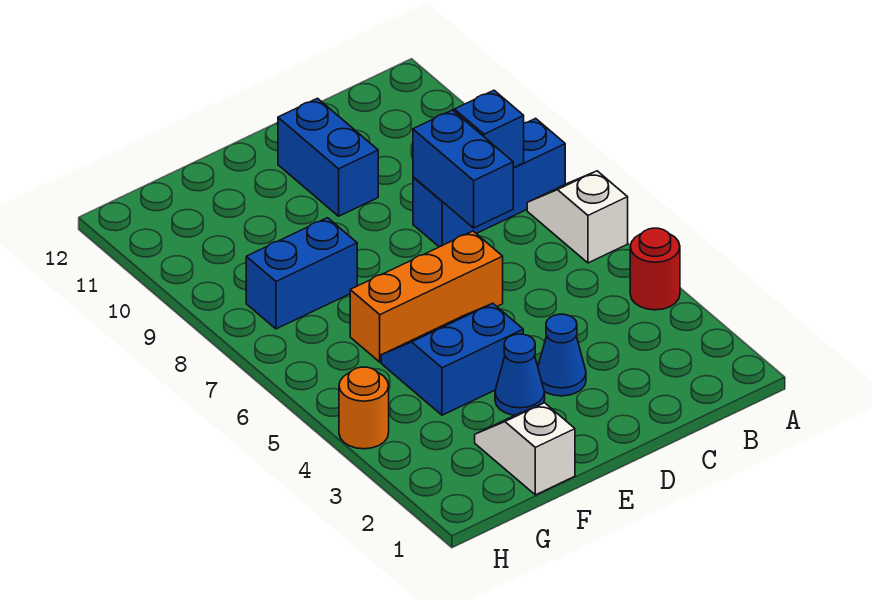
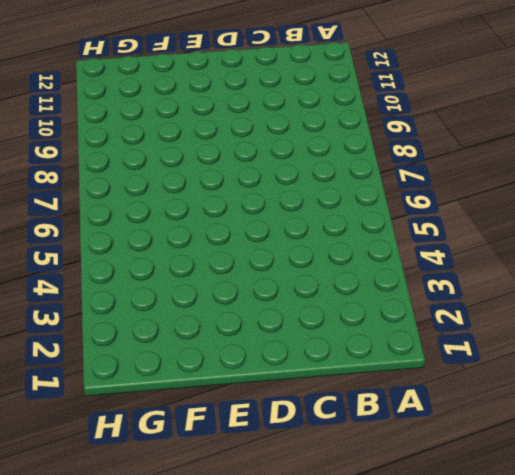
none -> red round brick A4 level 1
none -> white slope A6:A7 level 1 top 6
none -> blue brick A8:C8 level 1

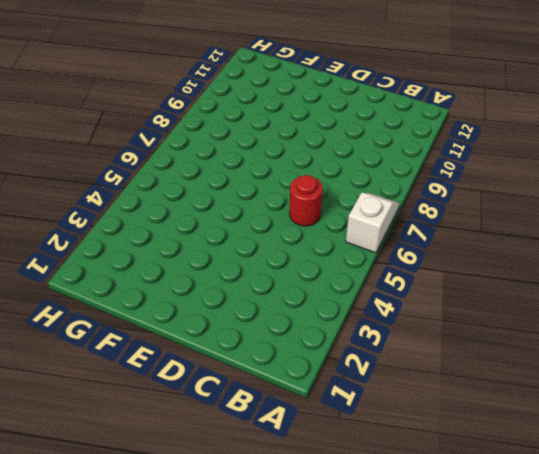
red round brick C6 level 1 -> red round brick A4 level 1
none -> blue brick A8:C8 level 1
none -> blue cone D3 level 1
none -> orange brick D6:F6 level 1

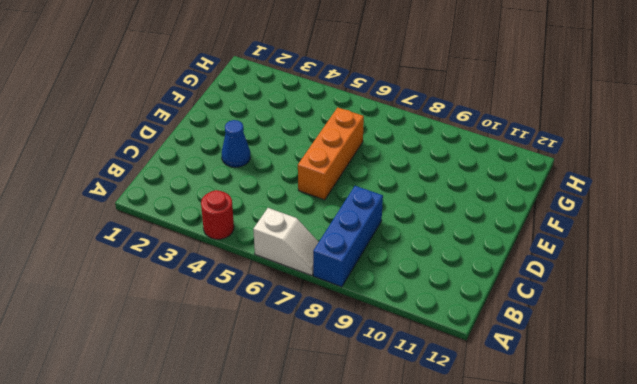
none -> blue brick D10:D11 level 1
none -> blue cone E3 level 1
none -> blue slope E4:F5 level 1 top 4

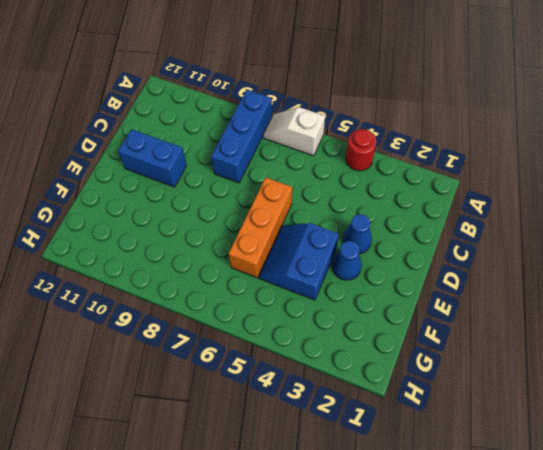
none -> white slope F1:F2 level 1 top 1
none -> blue brick F8:G8 level 1
none -> orange round brick H4 level 1

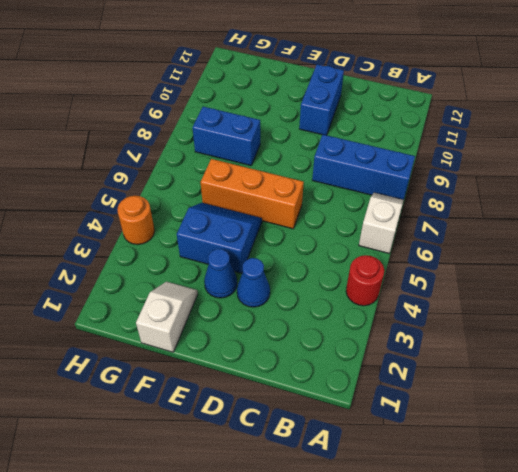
none -> blue brick B8 level 2
none -> blue brick C7:C8 level 2

